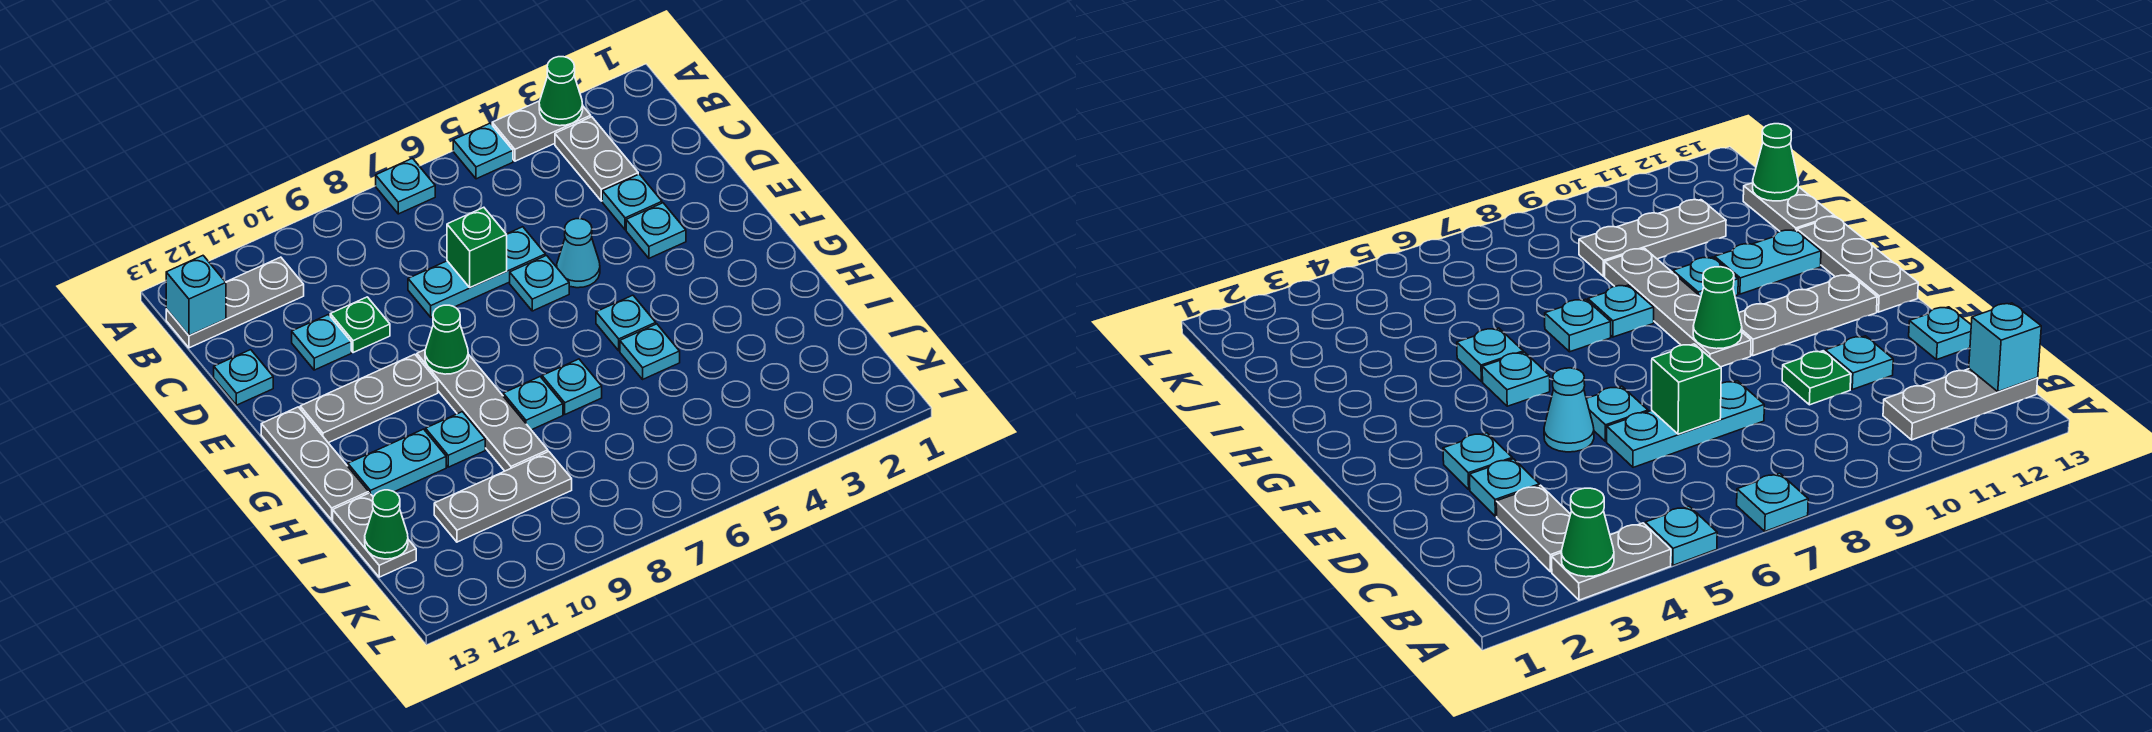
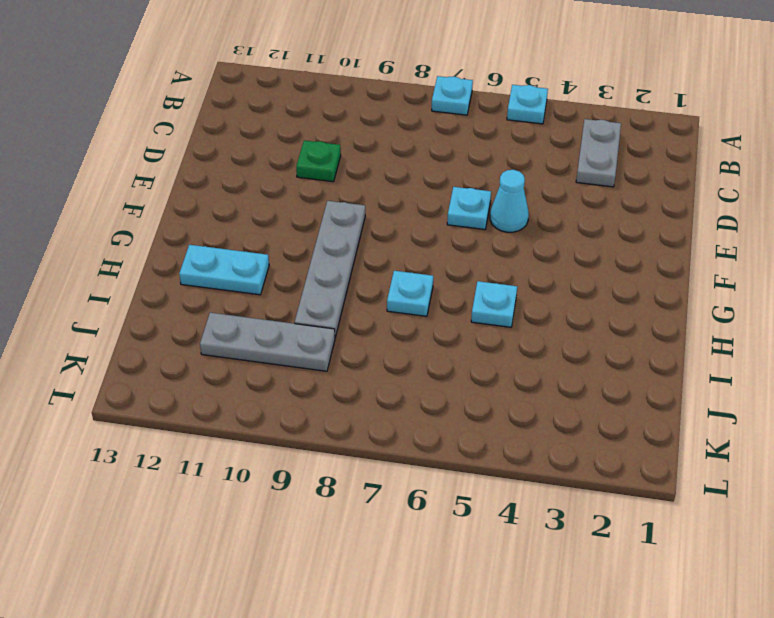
none -> grey plate A3:A4 level 1
none -> grey plate B11:B13 level 1
none -> cyan plate D3 level 1

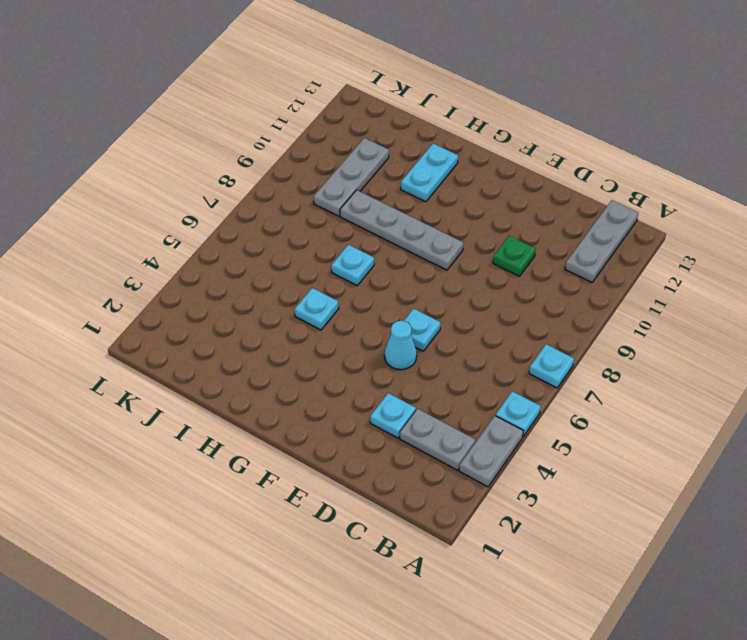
none -> cyan plate D6:D8 level 1
none -> cyan plate D11 level 1
none -> cyan plate D13 level 1

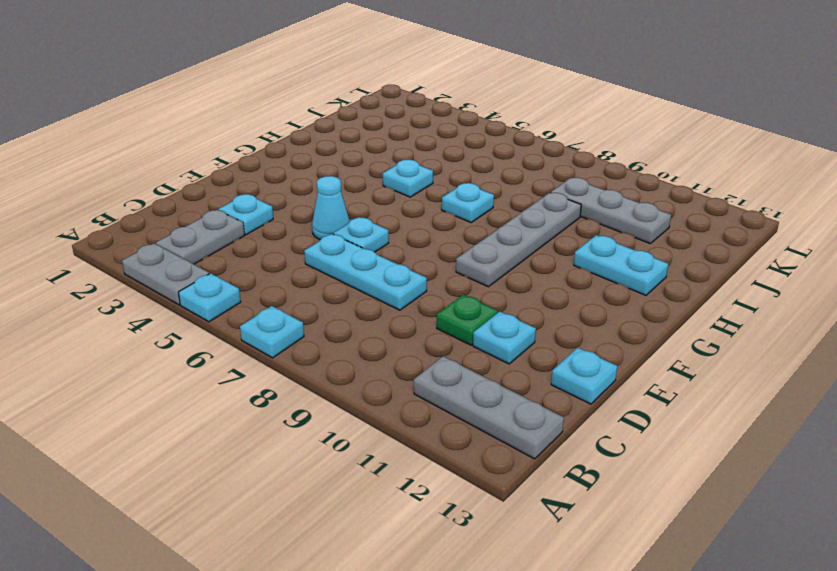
none -> cyan plate E3 level 1
none -> grey plate F10:F12 level 1
none -> grey plate F13:H13 level 1

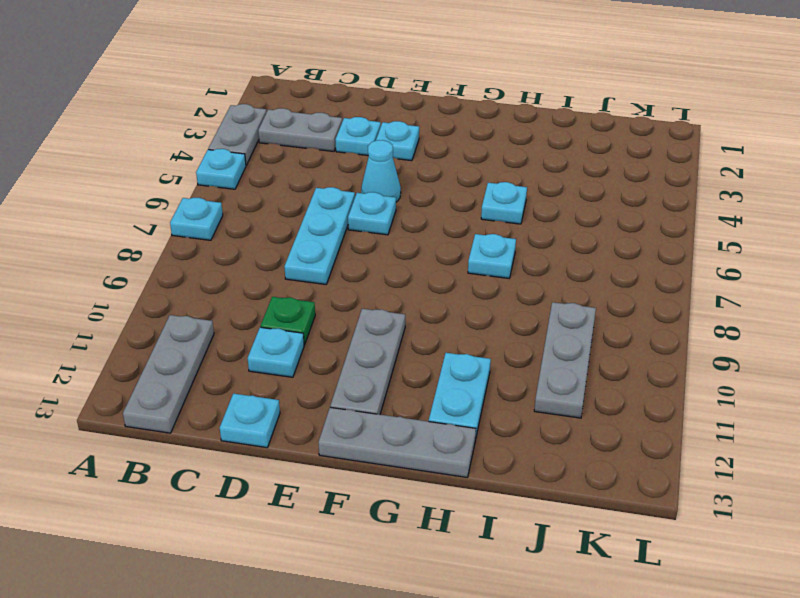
none -> grey plate F9:I9 level 1
none -> cyan plate G5 level 1
none -> cyan plate H8 level 1

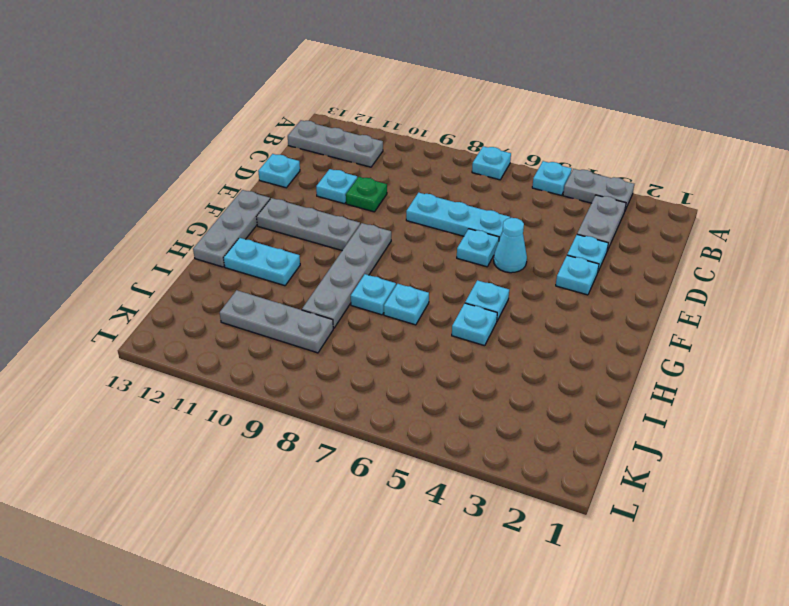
none -> cyan plate H10 level 1
none -> grey plate I13:J13 level 1
none -> green cone A3 level 2

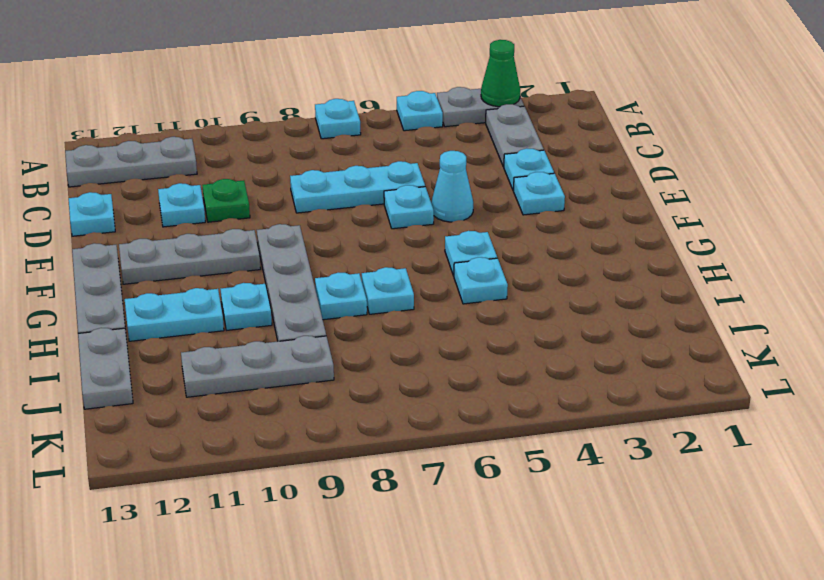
none -> cyan brick B13 level 2
none -> green brick D7 level 2
none -> green cone F9 level 2

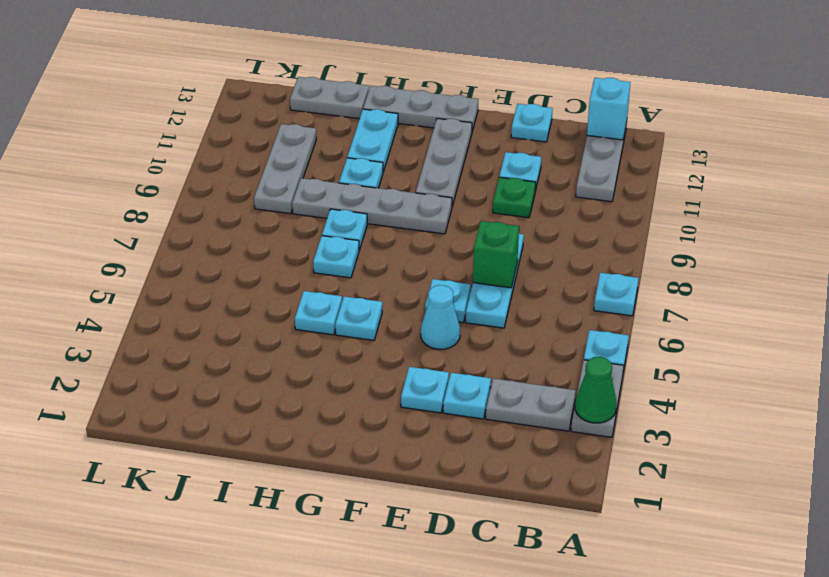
none -> green cone F9 level 2
none -> green cone J13 level 2

